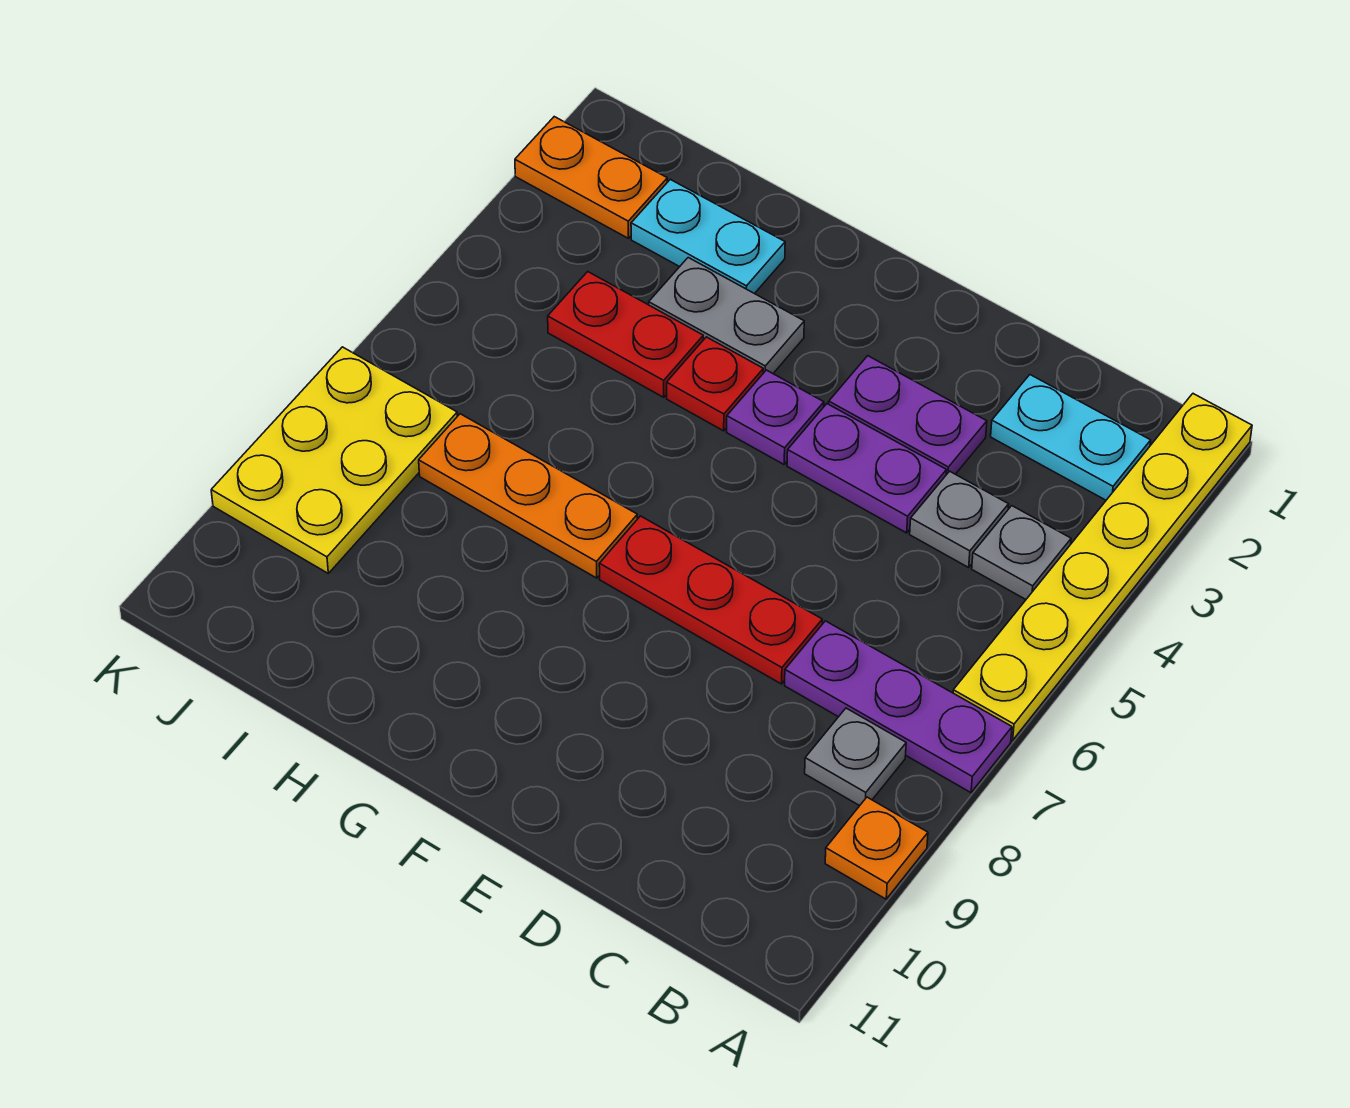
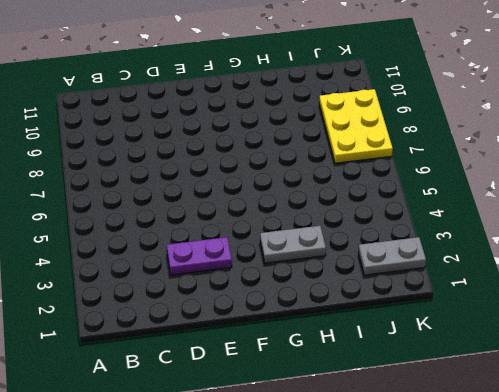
grey plate J2:K2 level 1 -> orange plate J2:K2 level 1
none -> yellow plate A1:A6 level 1
none -> purple plate A7:C7 level 1
none -> orange plate A9 level 1

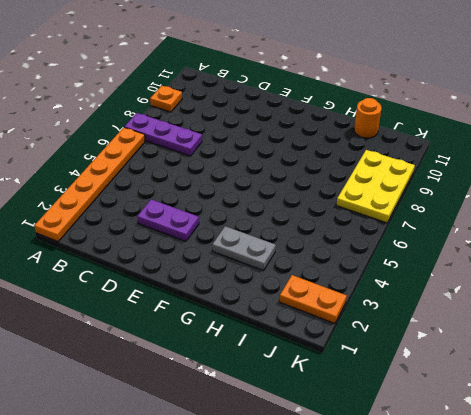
orange plate A1:A6 level 1 -> yellow plate A1:A6 level 1
orange round brick I11 level 1 -> none
none -> cyan plate B2:C2 level 1
none -> grey plate B4 level 1
none -> grey plate B8 level 1

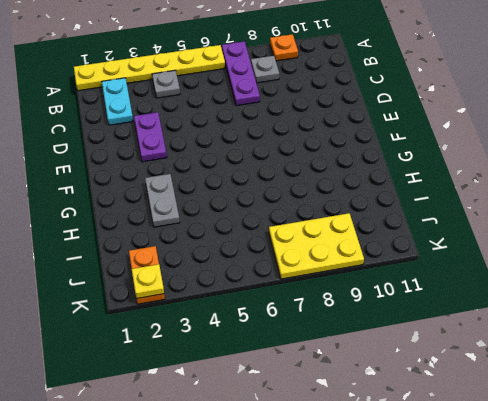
yellow plate K2 level 2 -> none
none -> grey plate C4 level 1
none -> purple plate D4:E4 level 1
none -> red plate D7:F7 level 1

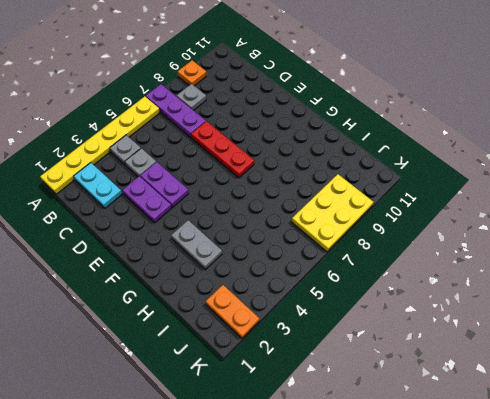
none -> purple plate F4 level 1
none -> red plate G4 level 1
none -> orange plate G7:I7 level 1

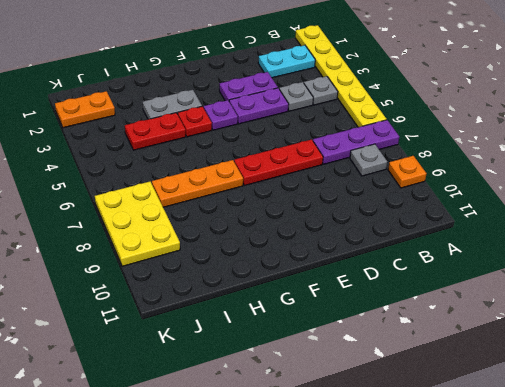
none -> cyan plate H2:I2 level 1

